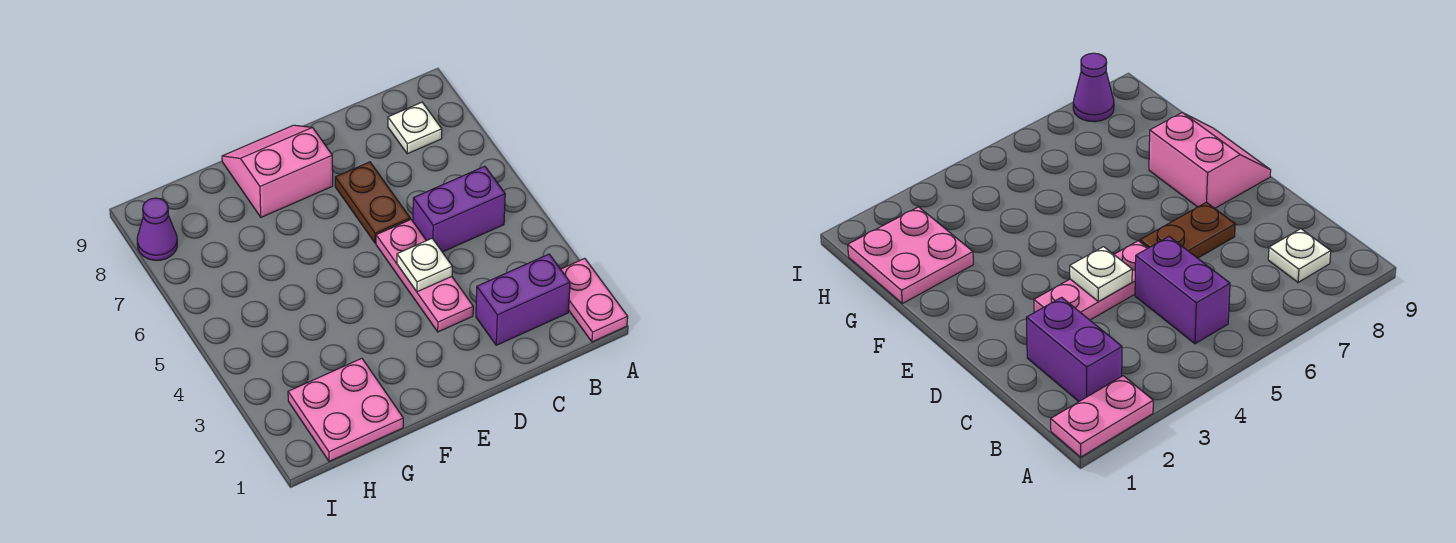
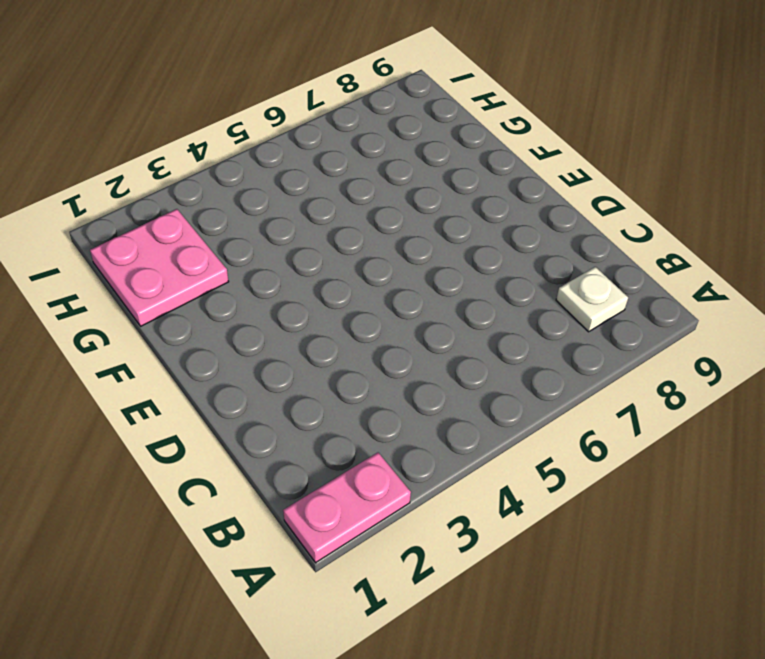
none -> purple brick B2:C2 level 1
none -> purple brick B5:C5 level 1

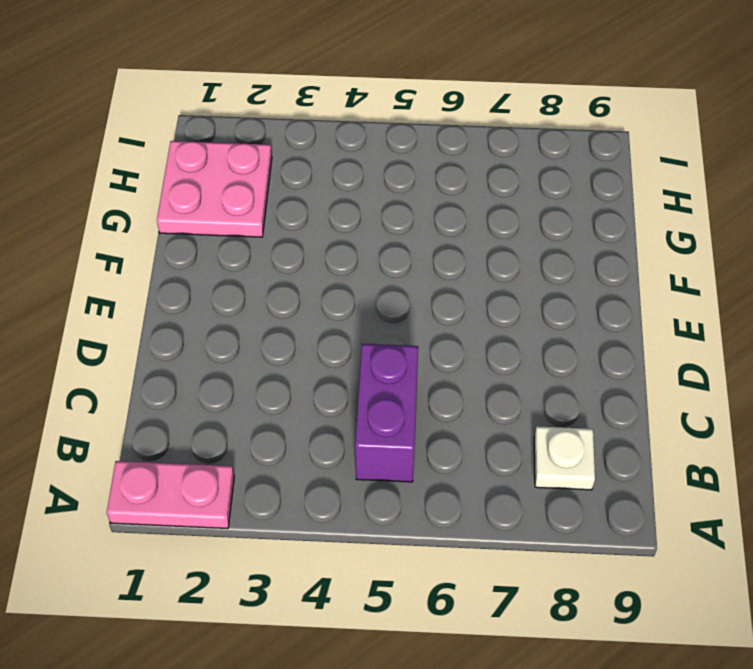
none -> purple brick B2:C2 level 1
none -> pink plate D3:D5 level 1

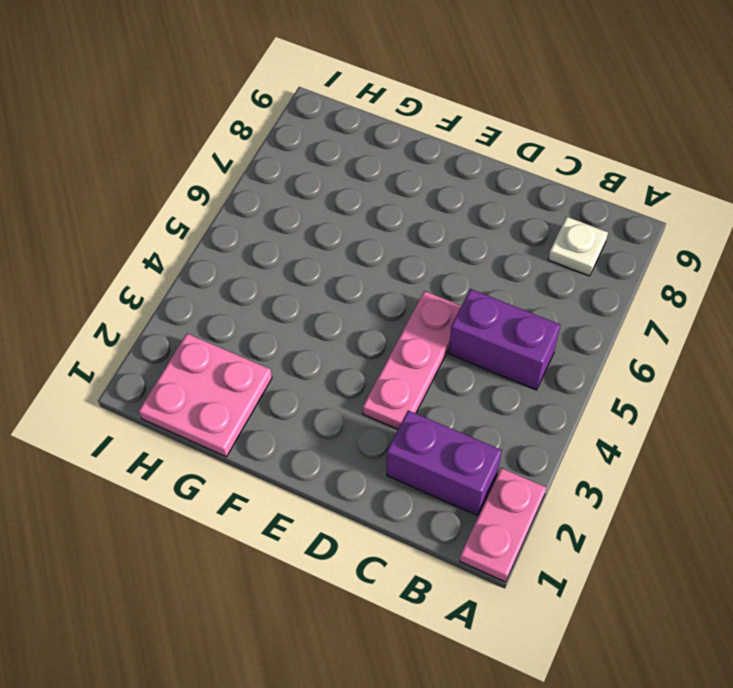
none -> brown plate D6:D7 level 1
none -> pink slope E8:F9 level 1 top 8

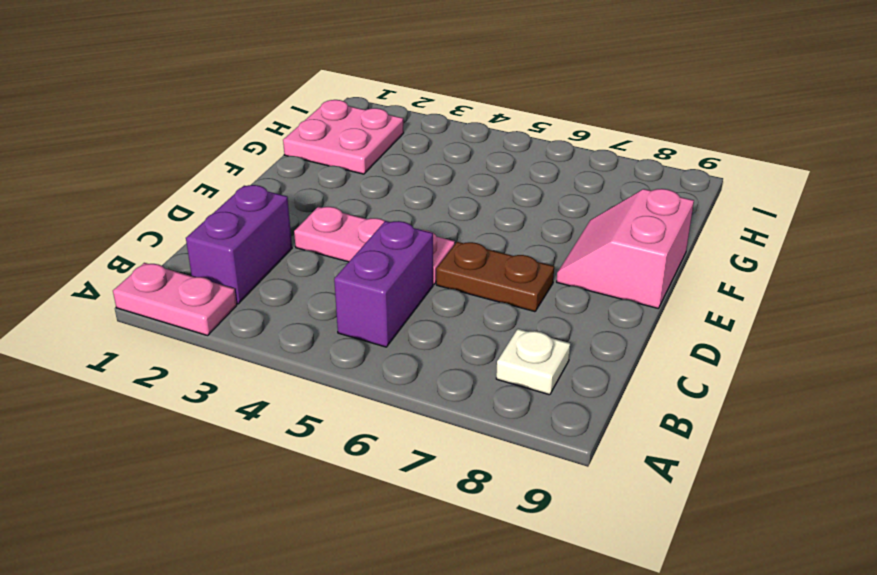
pink slope E8:F9 level 1 top 9 -> pink slope E8:F9 level 1 top 8
none -> purple cone I8 level 1
none -> white plate D4 level 2

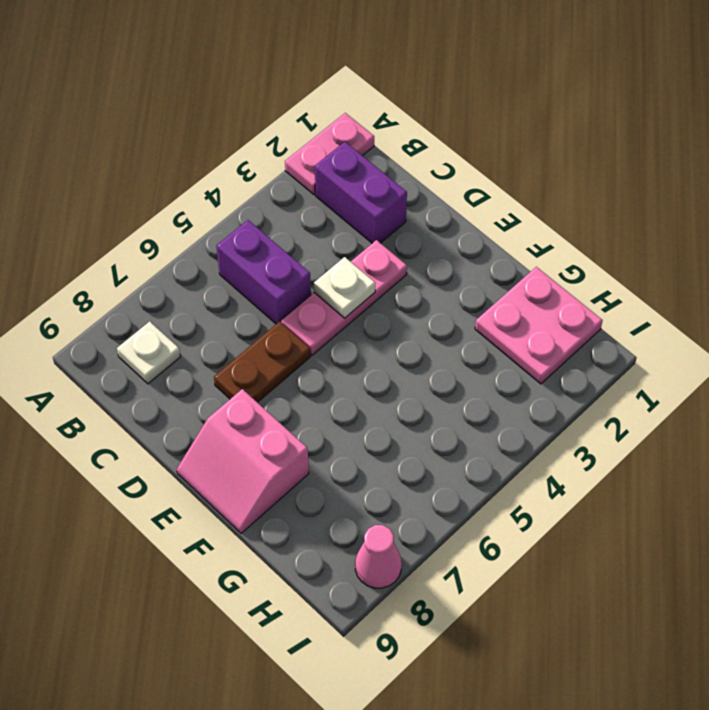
pink cone I8 level 1 -> purple cone I8 level 1

